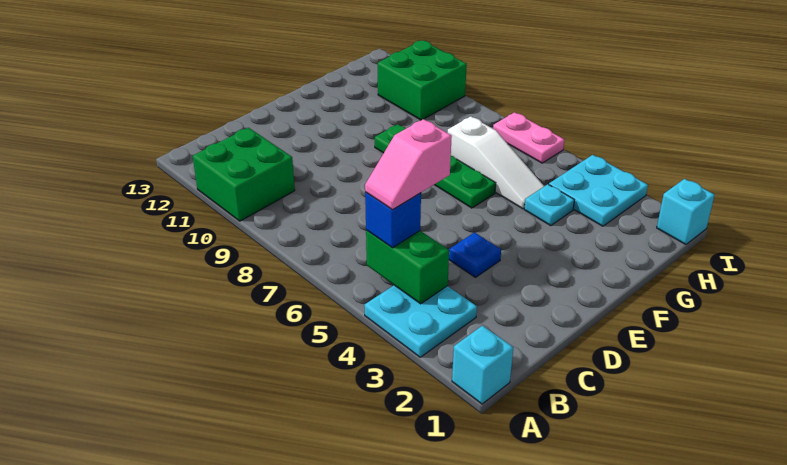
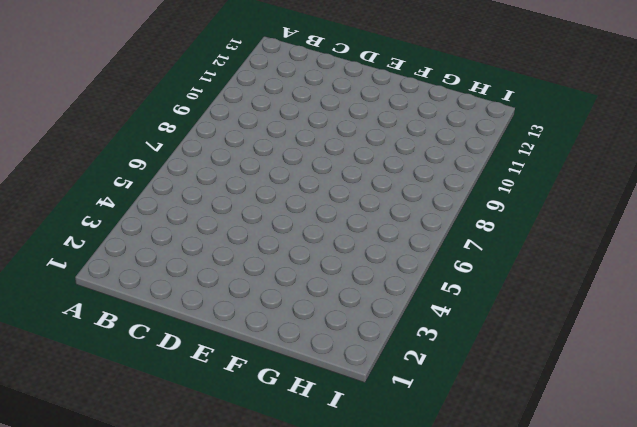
none -> cyan brick A1 level 1
none -> cyan plate A3:B4 level 1
none -> green brick A10:B11 level 1

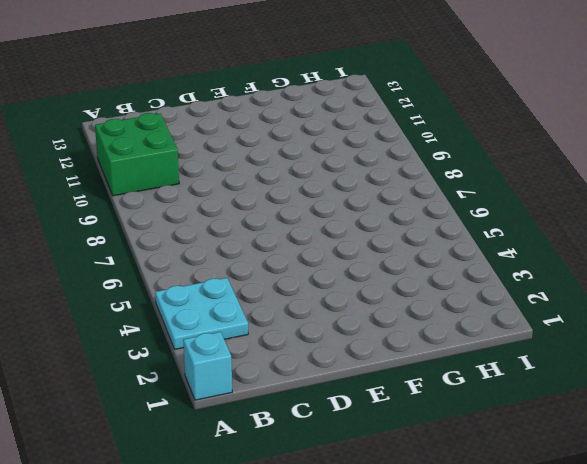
none -> blue plate D4 level 1
none -> green plate F6:F9 level 1
none -> cyan plate G4 level 1

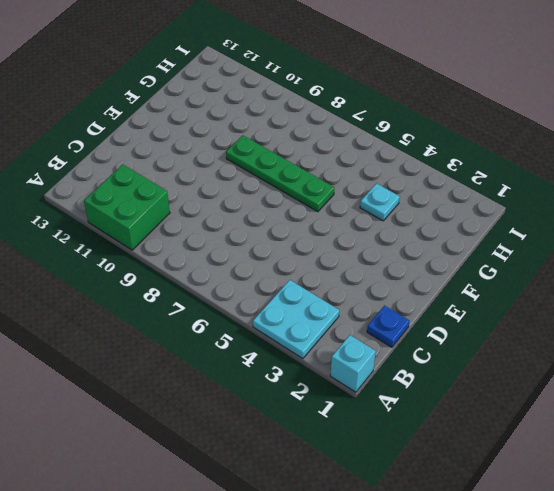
blue plate C1 level 1 -> blue plate D4 level 1
none -> white slope G5:G7 level 1 top 7
none -> cyan plate H3:I4 level 1
none -> green brick H10:I11 level 1

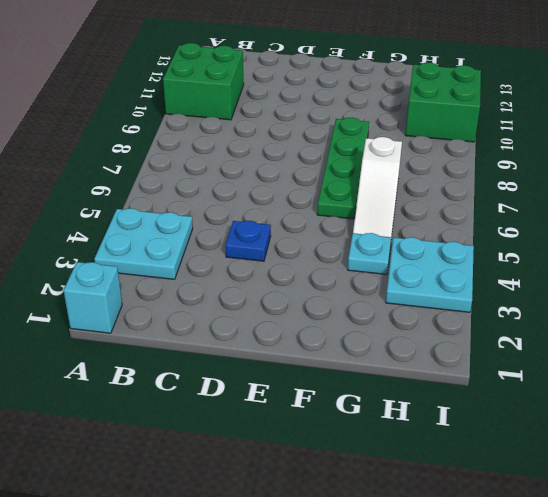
none -> cyan brick I1 level 1
none -> pink plate I6:I7 level 1
none -> green brick B4:B5 level 2

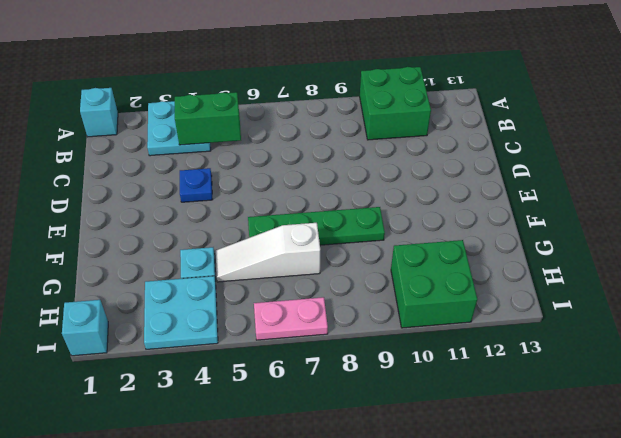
none -> blue brick B5 level 3
none -> pink slope B5:C5 level 4 top C

